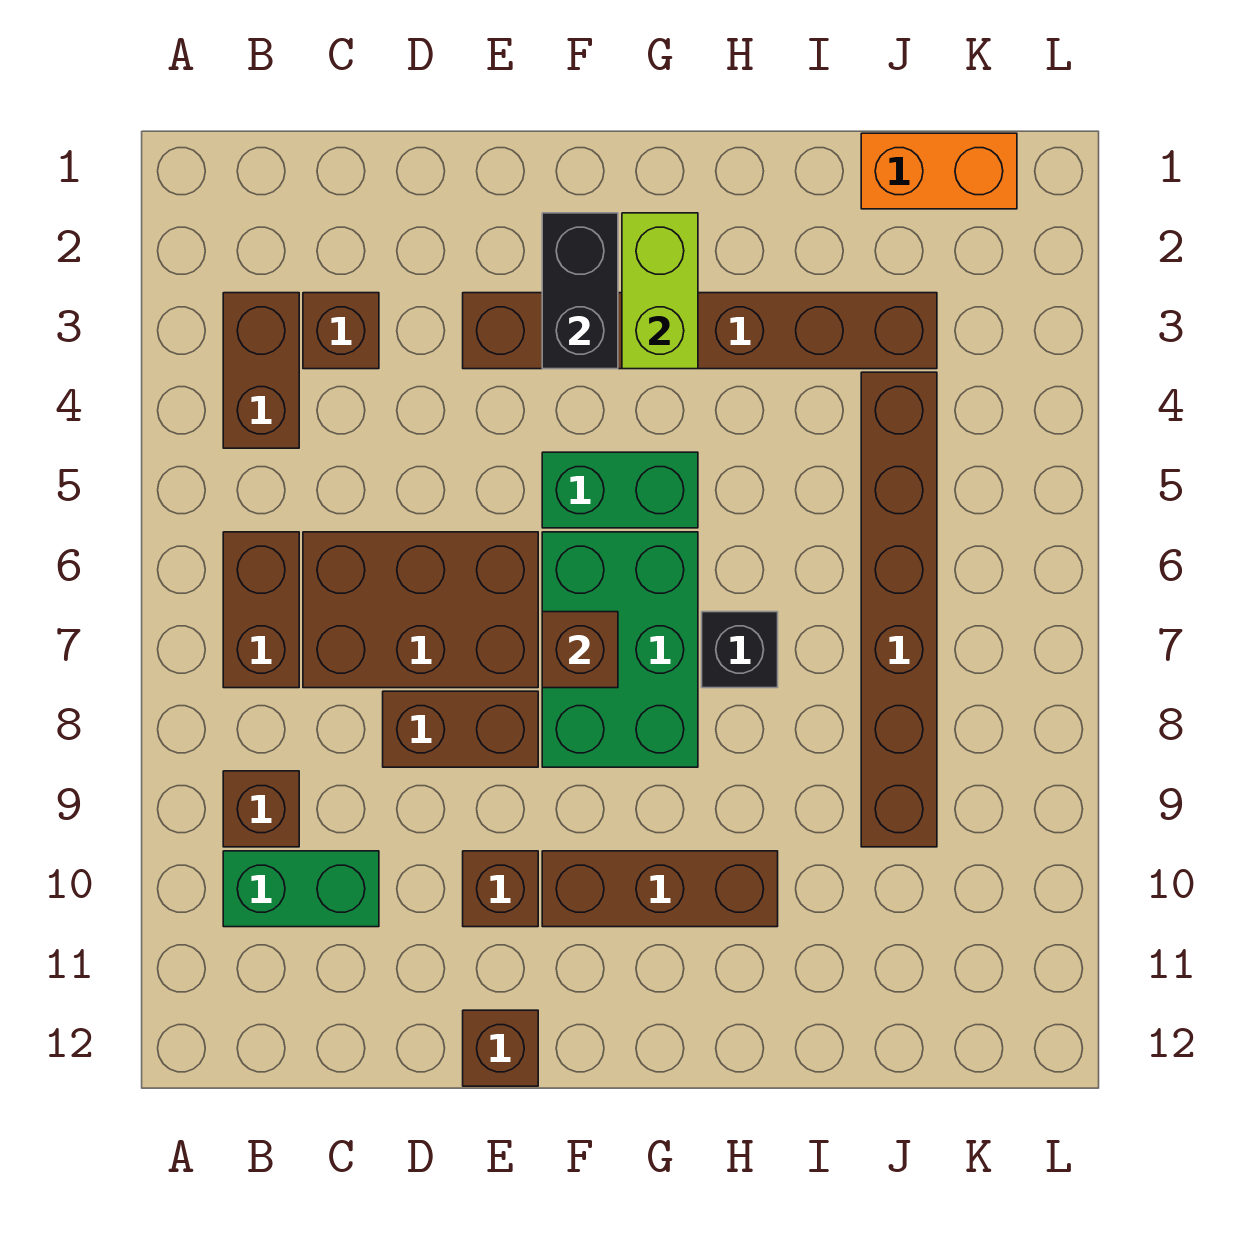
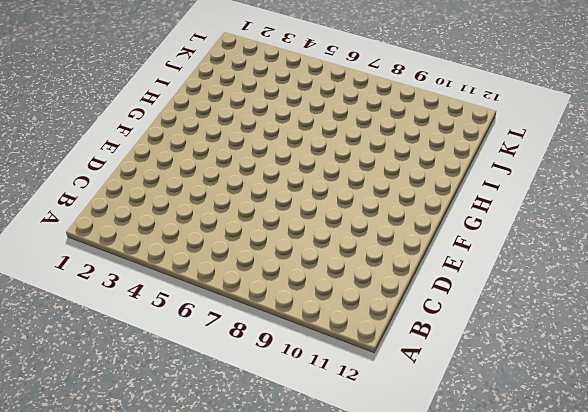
none -> brown brick B3:B4 level 1
none -> brown brick B6:B7 level 1
none -> brown brick B9 level 1

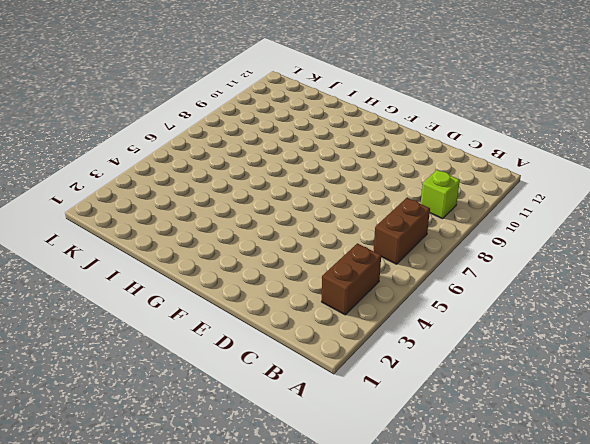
lime brick B9 level 1 -> brown brick B9 level 1
none -> green brick B10:C10 level 1
none -> brown brick C3 level 1
none -> brown brick C6:E7 level 1

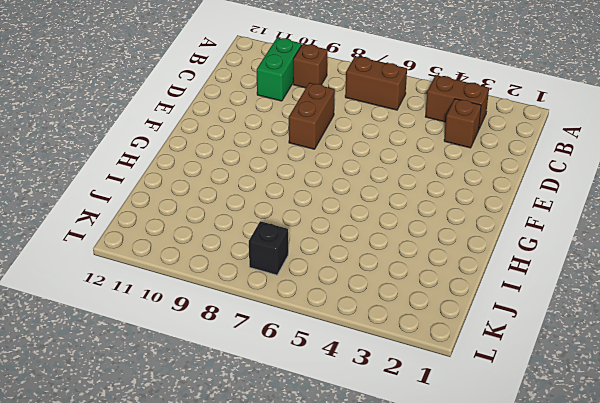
black brick K7 level 1 -> black brick H7 level 1
none -> brown brick C6:E7 level 1
none -> brown brick E3:J3 level 1
none -> brown brick E10 level 1

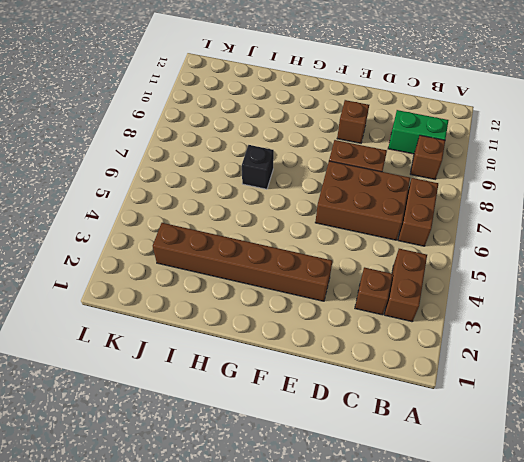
none -> brown brick E12 level 1
none -> green brick F5:G5 level 1
none -> green brick F6:G8 level 1

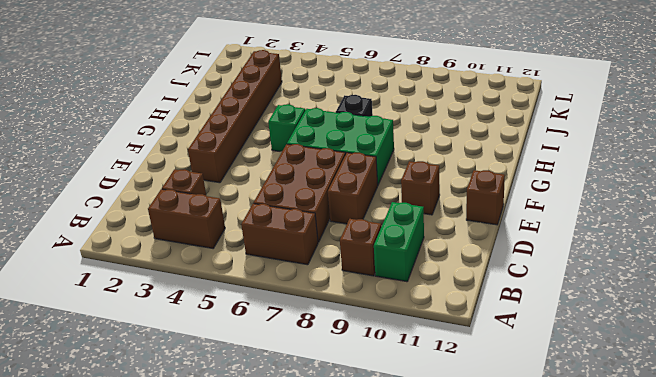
green brick G5 level 1 -> green brick F5:G5 level 1
none -> brown brick F10:H10 level 1
none -> orange brick J1:K1 level 1
none -> brown brick J4:J9 level 1

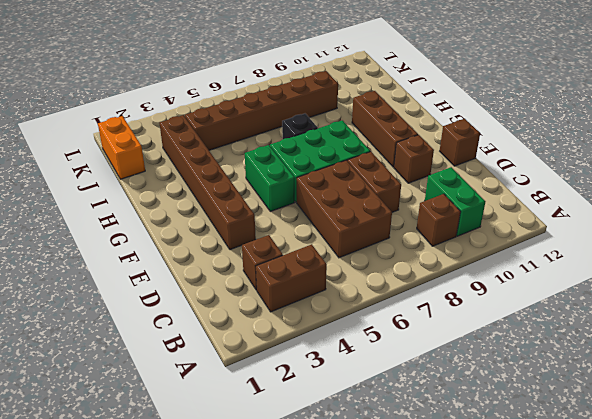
none -> brown brick B6:B7 level 1
none -> black brick F2:F3 level 2
none -> brown brick F7 level 2

